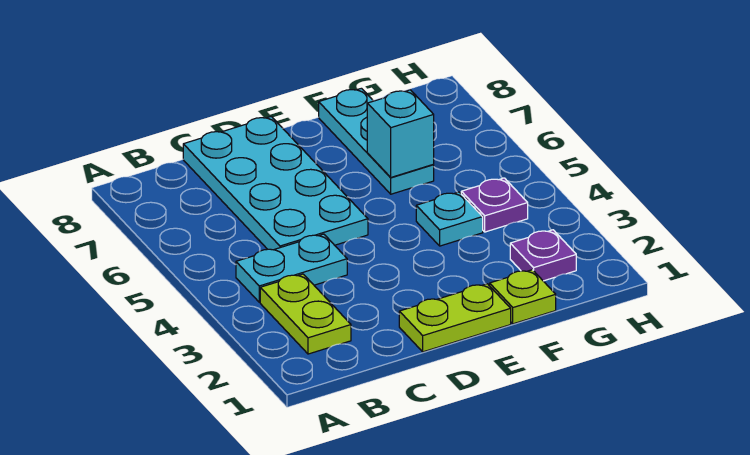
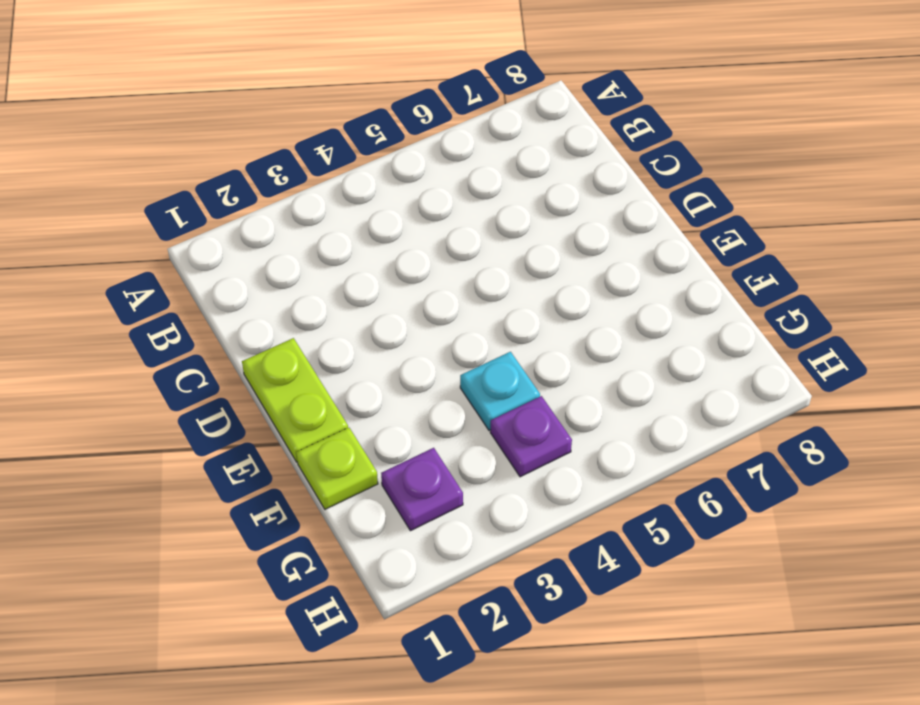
none -> lime plate B2:B3 level 1
none -> cyan plate B4:C4 level 1

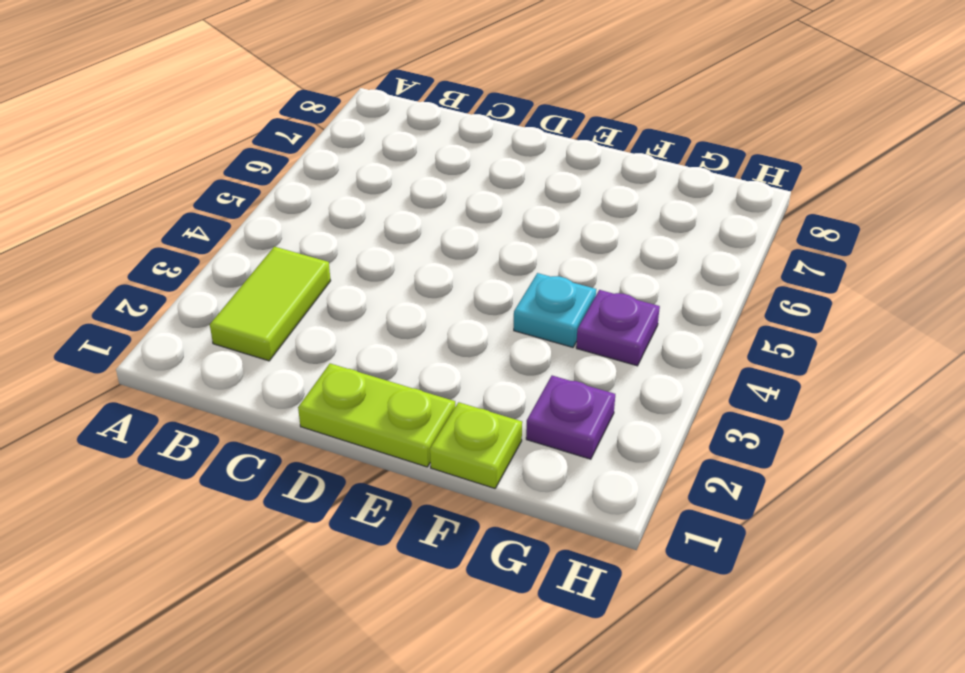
lime tile B2:B3 level 1 -> lime plate B2:B3 level 1
none -> cyan plate B4:C4 level 1
none -> cyan plate C5:D8 level 1

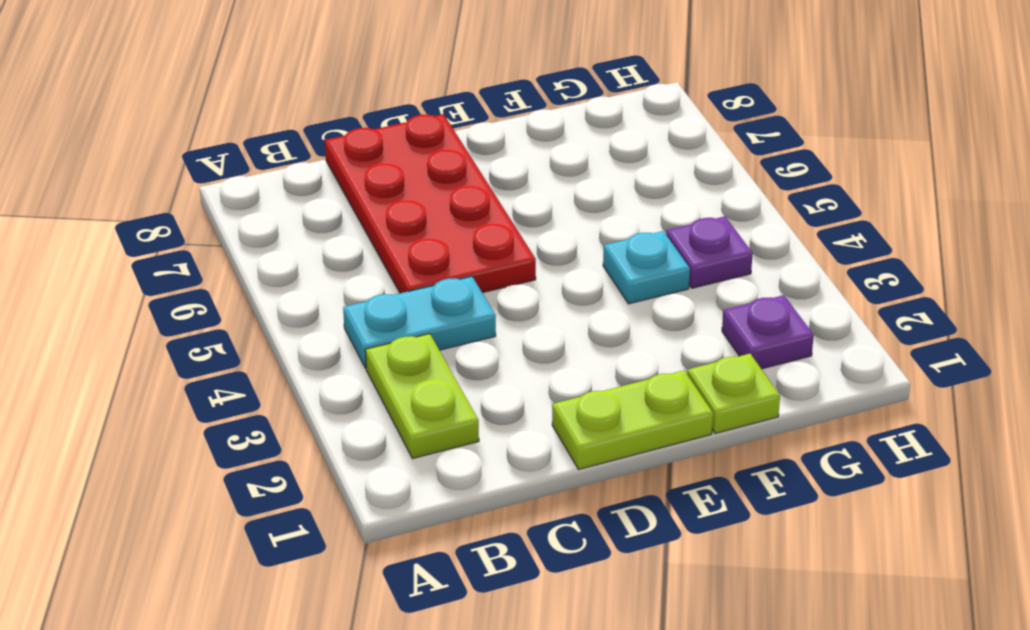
red plate C5:D8 level 1 -> cyan plate C5:D8 level 1
none -> cyan plate F6:F8 level 1
none -> cyan brick F6 level 2

